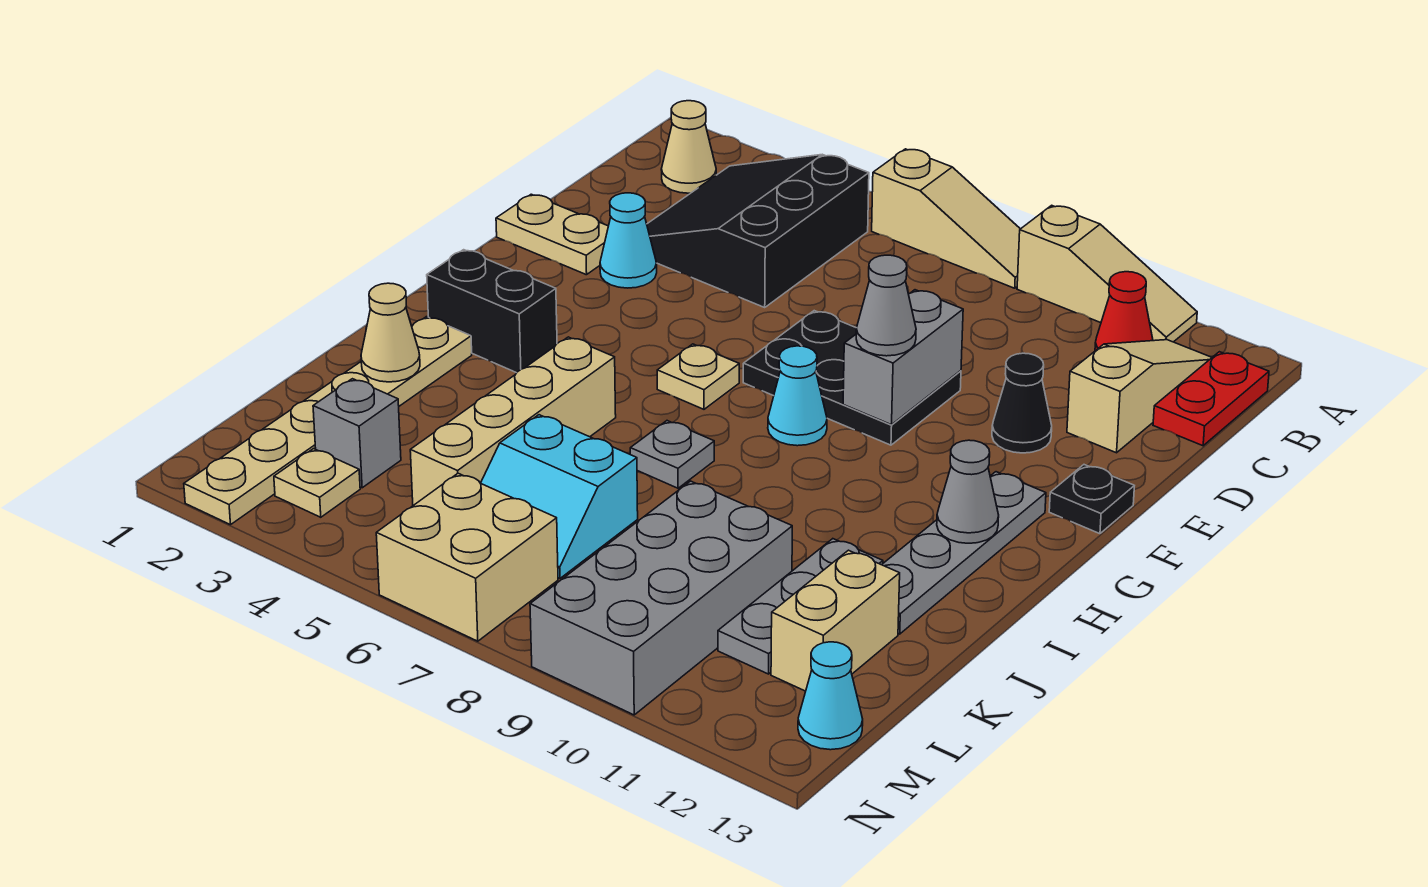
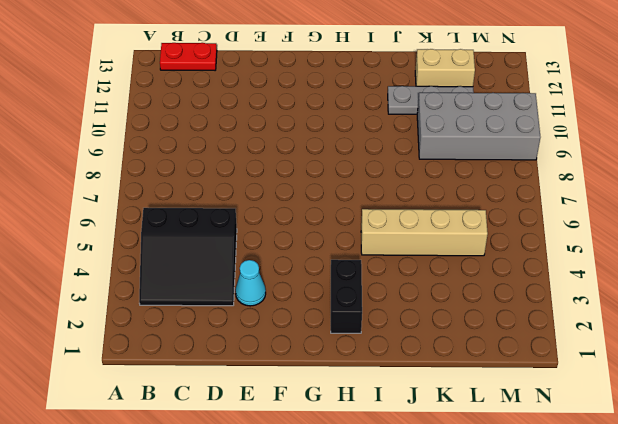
none -> tan slope A6:A8 level 1 top 6
none -> tan slope A9:A11 level 1 top 9
none -> tan cone B2 level 1
none -> red cone B11 level 1

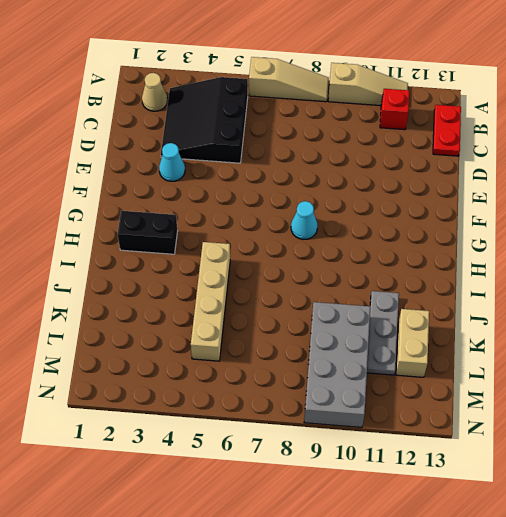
red brick B11 level 1 -> red cone B11 level 1
none -> tan slope B12:D12 level 1 top D
none -> tan plate E1:E2 level 1
none -> black plate E7:F9 level 1
none -> black cone E11 level 1

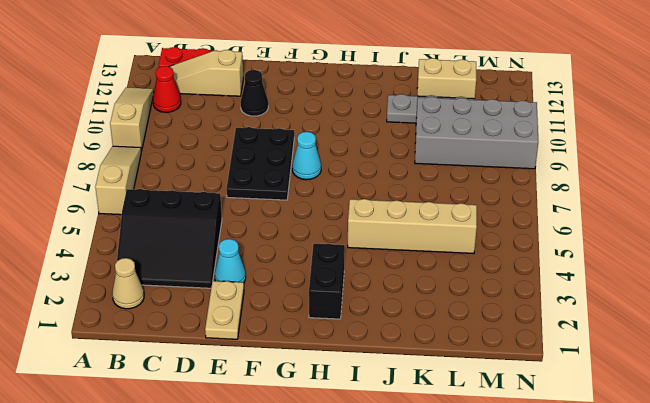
none -> black plate F13 level 1
none -> tan plate G6 level 1
none -> grey plate G12:J12 level 1
none -> tan plate I2:N2 level 1

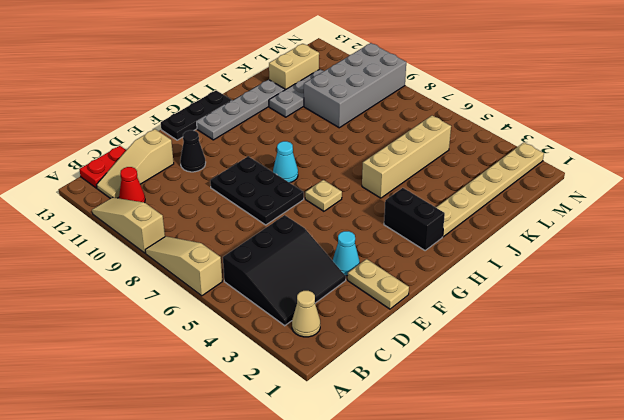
black plate F13:H13 level 1 -> black plate F13 level 1
none -> grey plate I7 level 1
none -> cyan slope K6:L7 level 1 top K
none -> grey brick L3 level 1
none -> tan plate M3 level 1

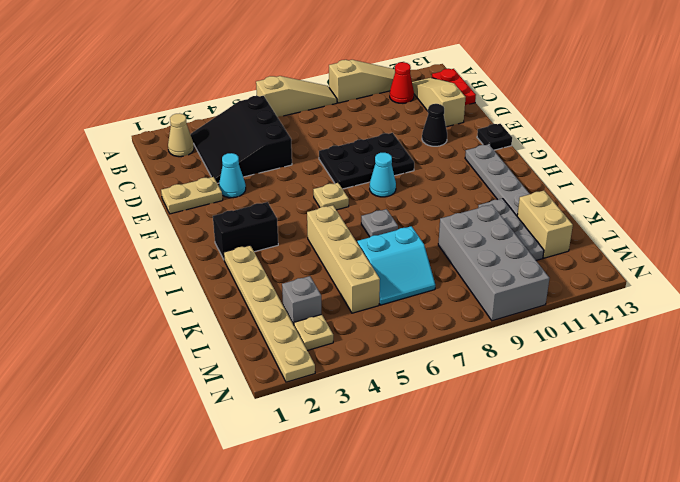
none -> tan brick M6:N7 level 1
none -> cyan cone M13 level 1
none -> grey brick E9:F9 level 2
none -> grey cone H12 level 2

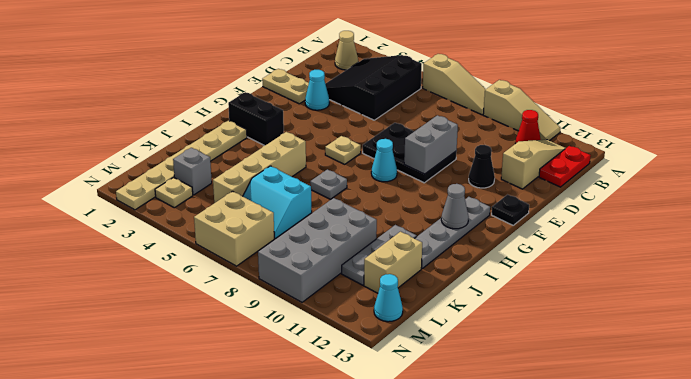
none -> tan cone J2 level 2
none -> grey cone F9 level 3

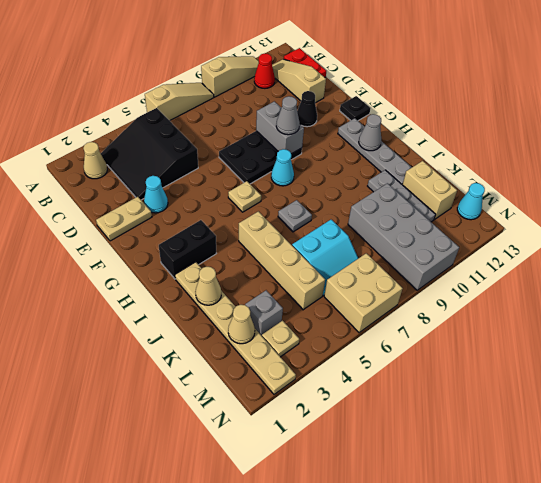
tan cone L2 level 2 -> none

